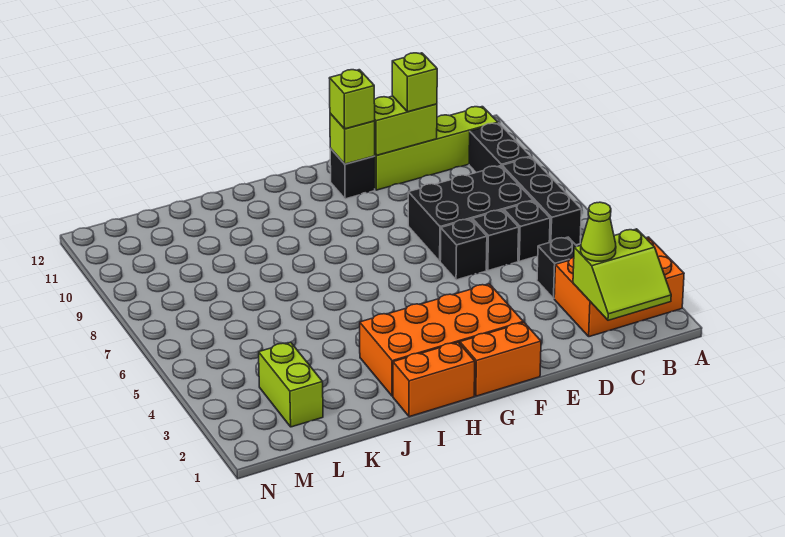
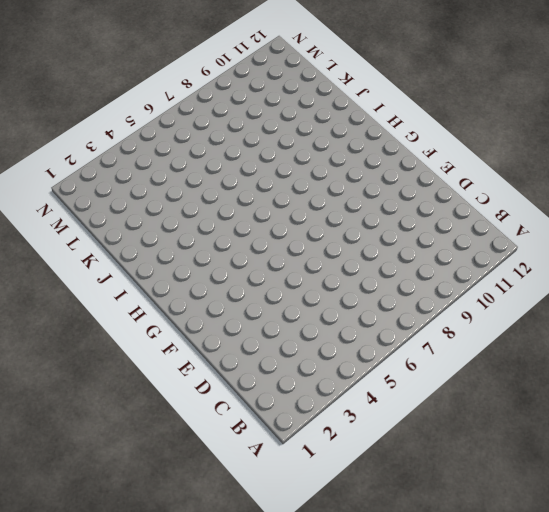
none -> orange brick A2:C3 level 1
none -> black brick B6:B8 level 1
none -> black brick B9:B10 level 1

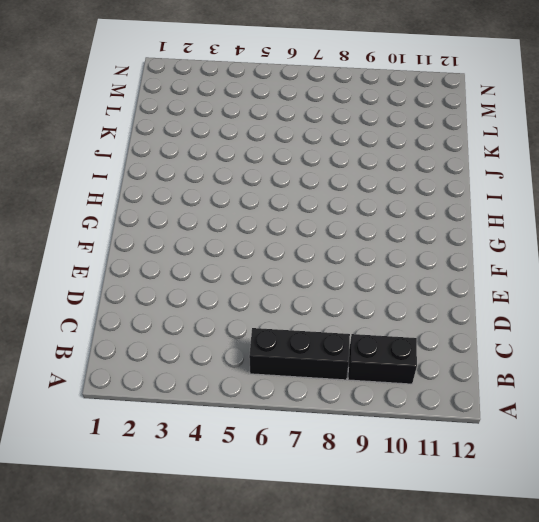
none -> orange brick A2:C3 level 1
none -> lime brick B11:E11 level 1
none -> black brick C4 level 1

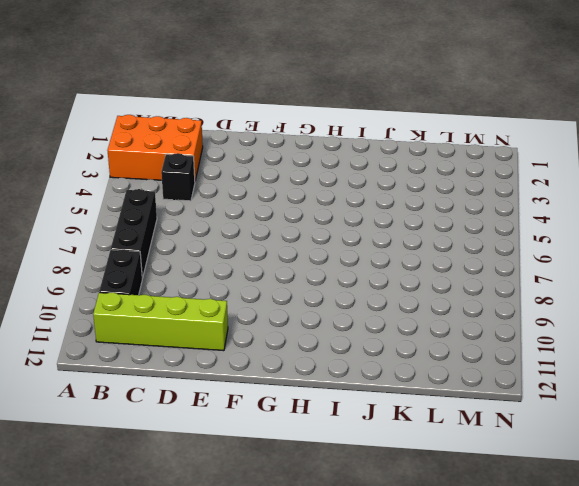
none -> black brick C6 level 1
none -> black brick C7:E8 level 1
none -> black brick D6 level 1

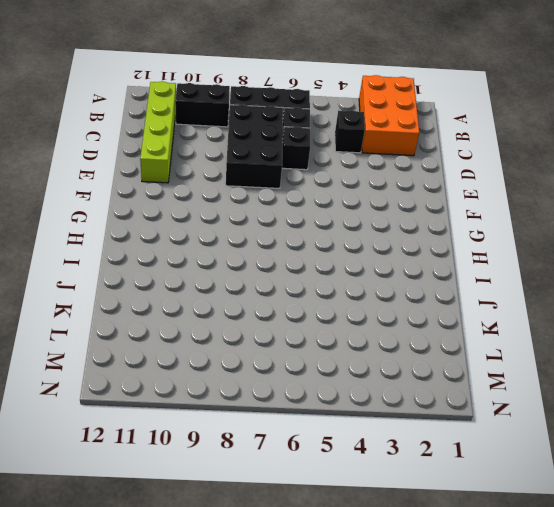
none -> black brick E6 level 1
none -> orange brick F1:G1 level 1
none -> orange brick F2:I3 level 1

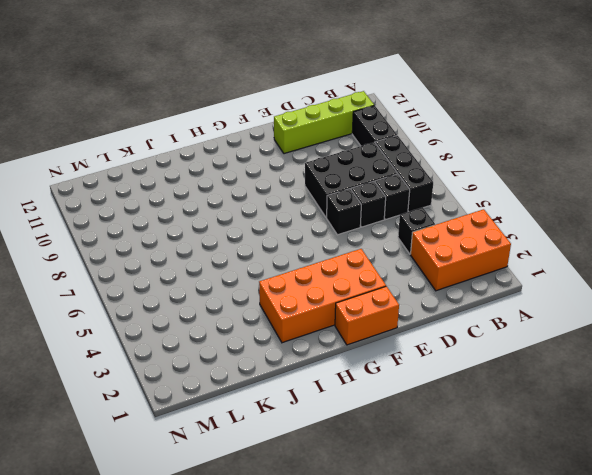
none -> black brick F11 level 1
none -> orange brick H1:I1 level 1
none -> lime brick L2:L3 level 1

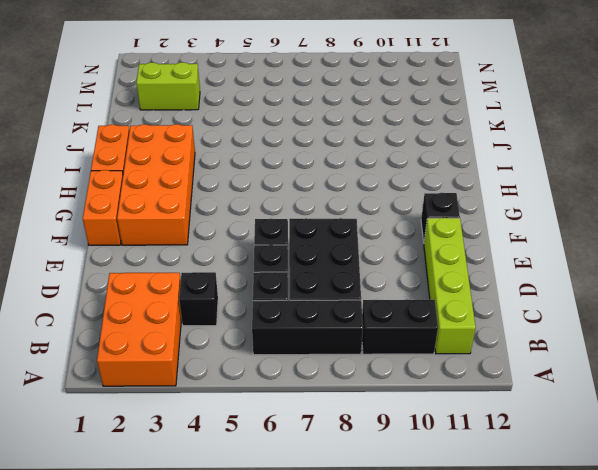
none -> lime slope B1:C2 level 2 top 2
none -> lime brick D11:E11 level 2
none -> lime brick F11 level 2

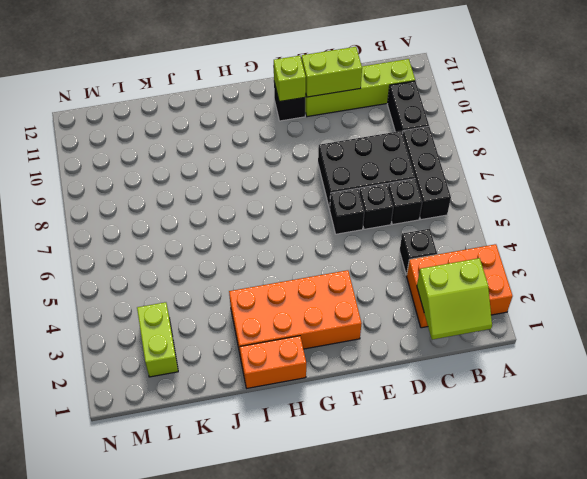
none -> orange brick F1:G1 level 1
none -> lime cone C2 level 3
none -> lime brick D11 level 3

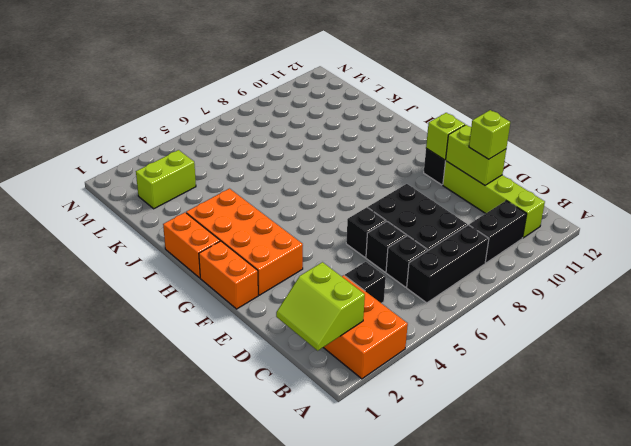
none -> lime cone C2 level 3
none -> lime brick F11 level 3

